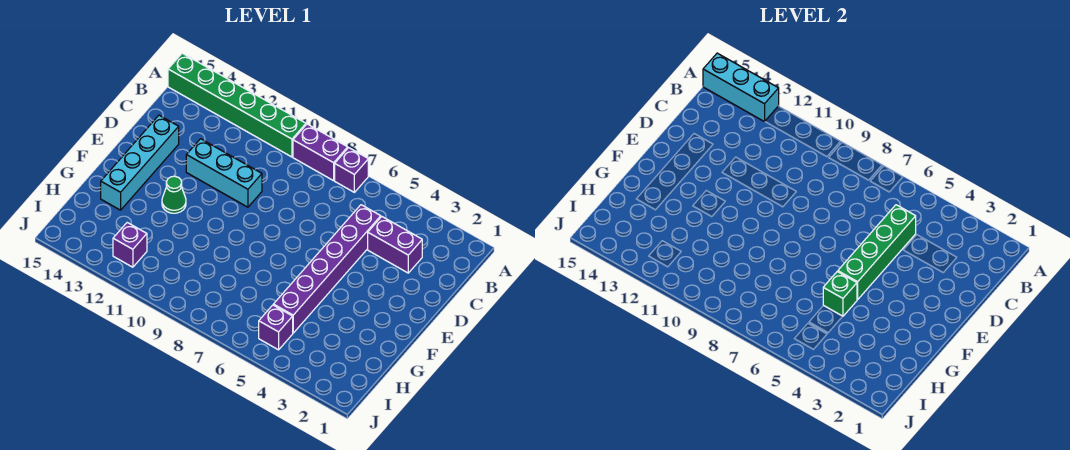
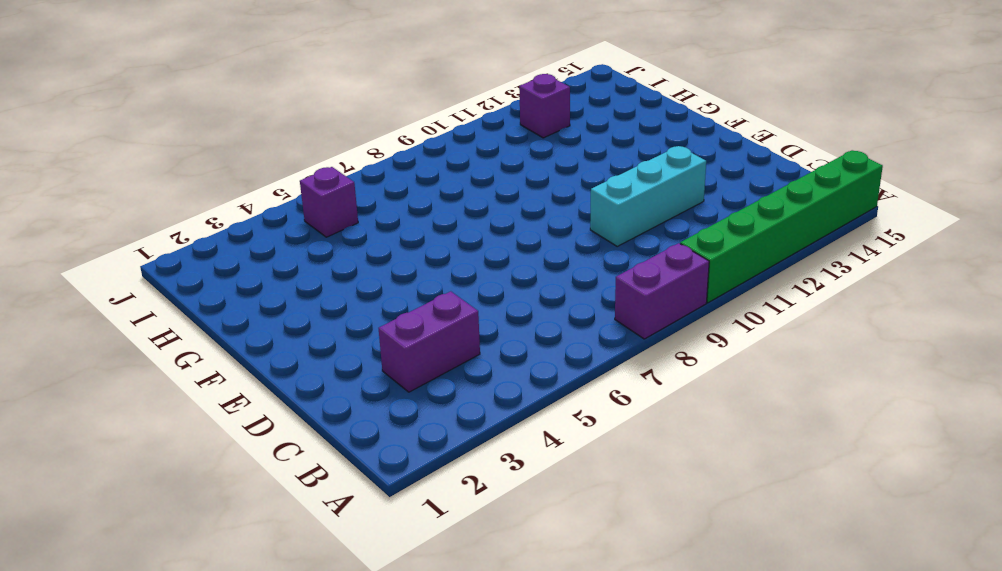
none -> purple brick A7 level 1
none -> purple brick C5:H5 level 1
none -> cyan brick D14:G14 level 1

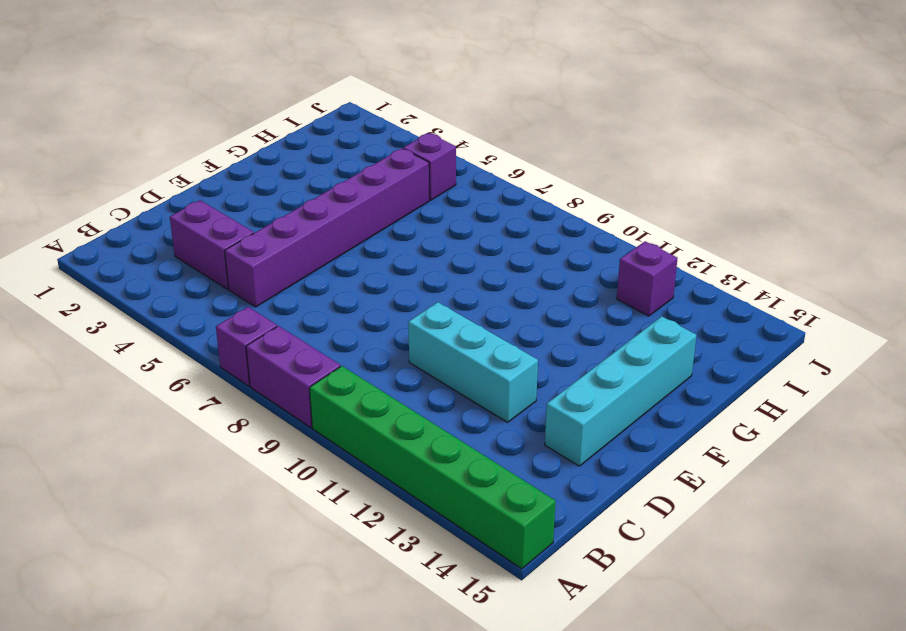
none -> green cone F12 level 1
none -> cyan brick A13:A15 level 2
none -> green brick C5:F5 level 2

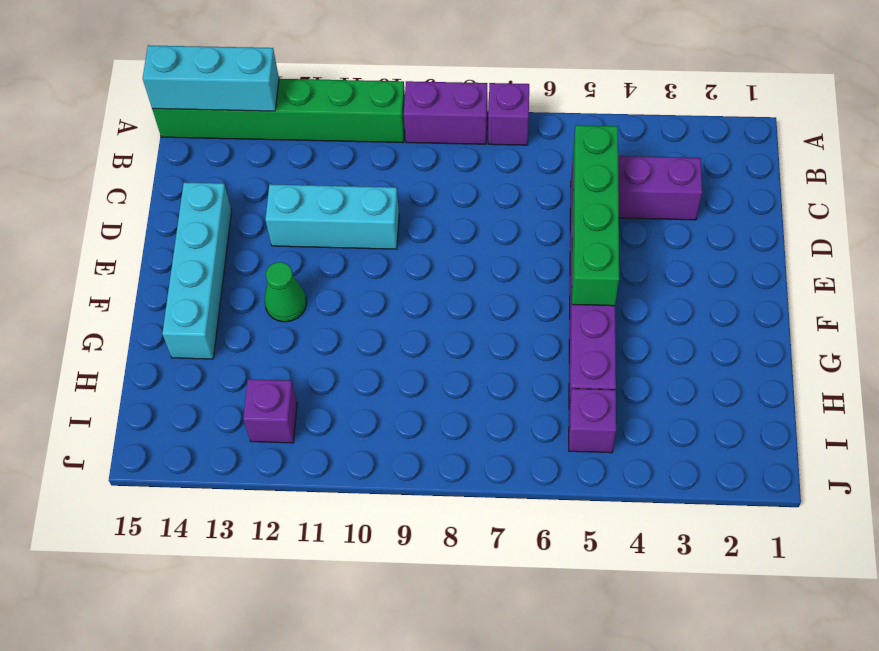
none -> green brick G5 level 2

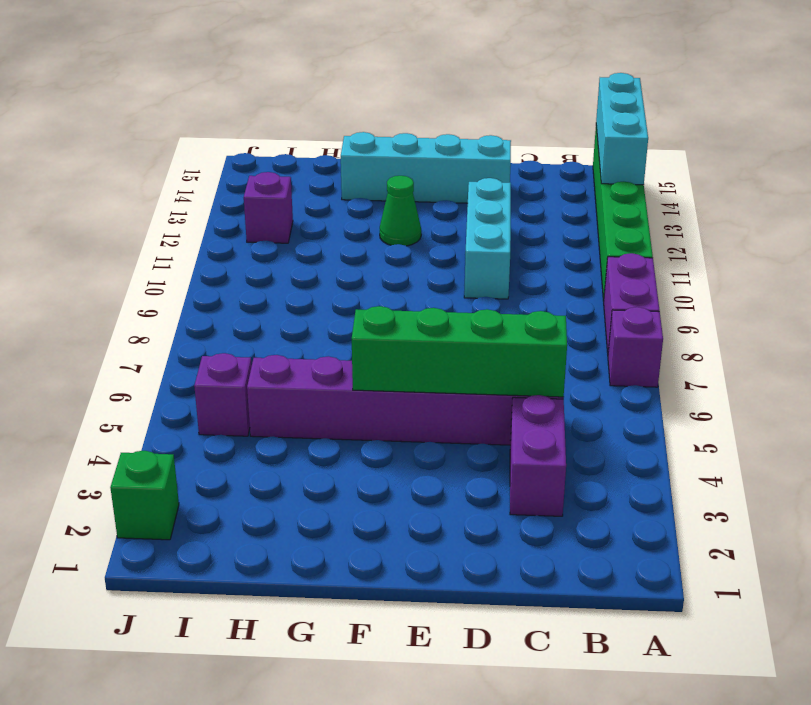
green brick J2 level 1 -> green brick G5 level 2

